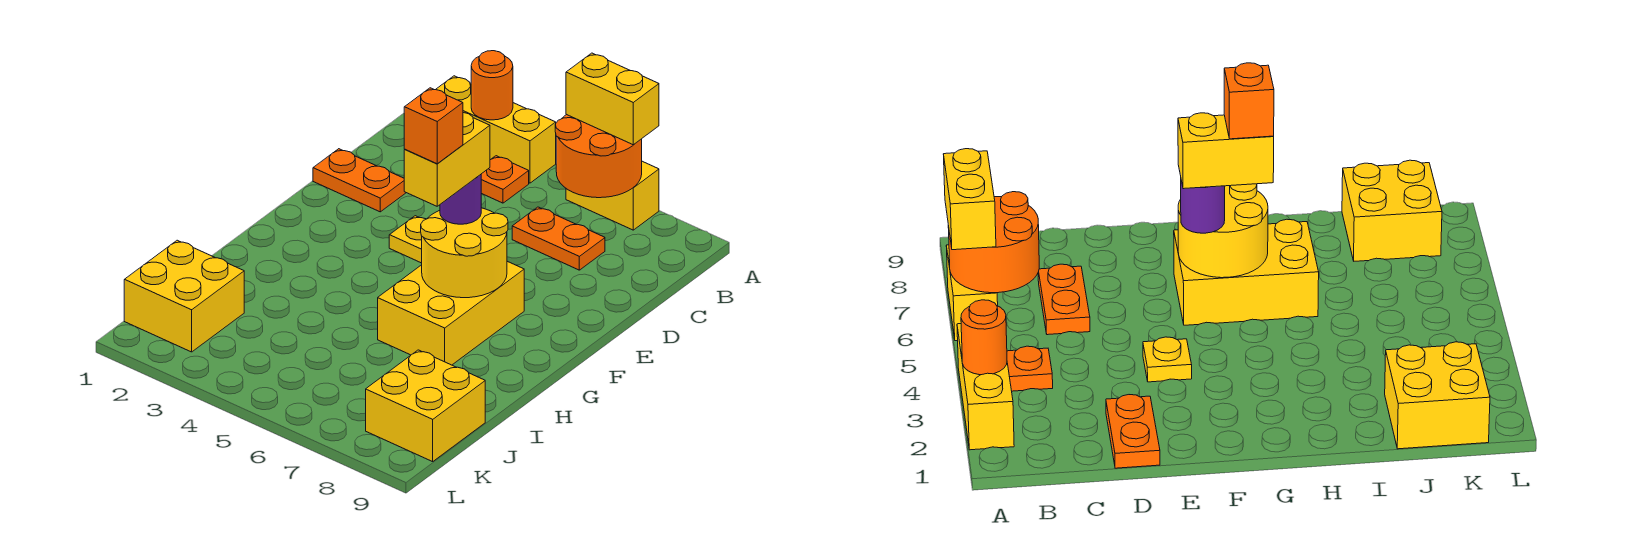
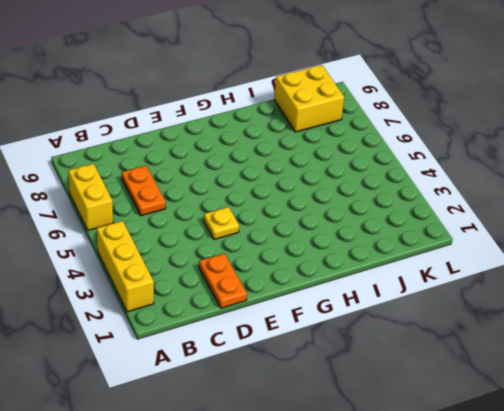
none -> orange plate B4 level 1
none -> yellow brick F6:H7 level 1
none -> yellow brick J1:K2 level 1

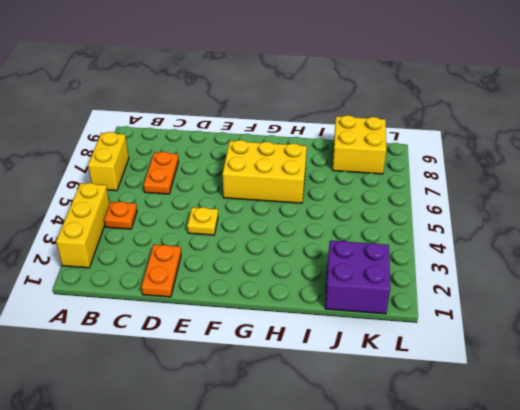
purple brick J1:K2 level 1 -> yellow brick J1:K2 level 1
none -> orange round brick A3 level 2
none -> orange round brick A6:B7 level 2
none -> yellow round brick F6:G7 level 2

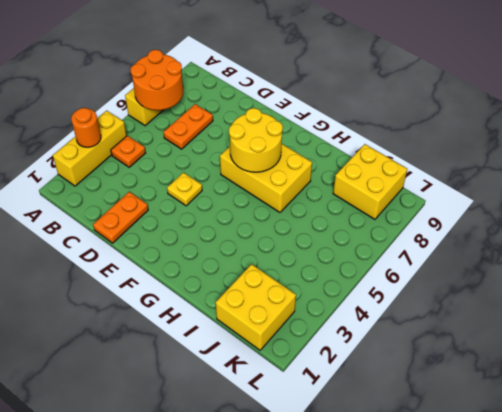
none -> yellow brick A6:A7 level 3
none -> purple round brick F6 level 3
none -> yellow brick F6:G6 level 4

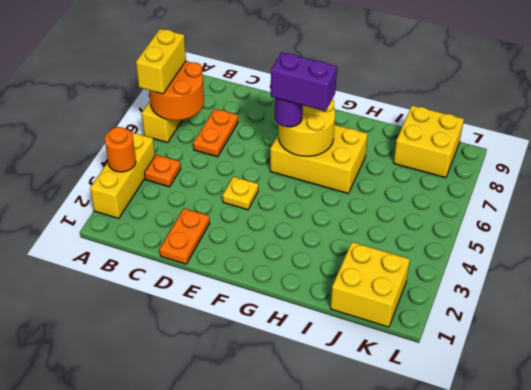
purple brick F6:G6 level 4 -> yellow brick F6:G6 level 4
none -> orange brick G6 level 5

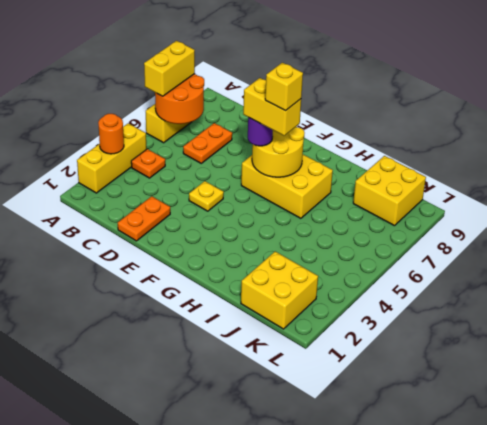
yellow brick G6 level 5 -> orange brick G6 level 5

